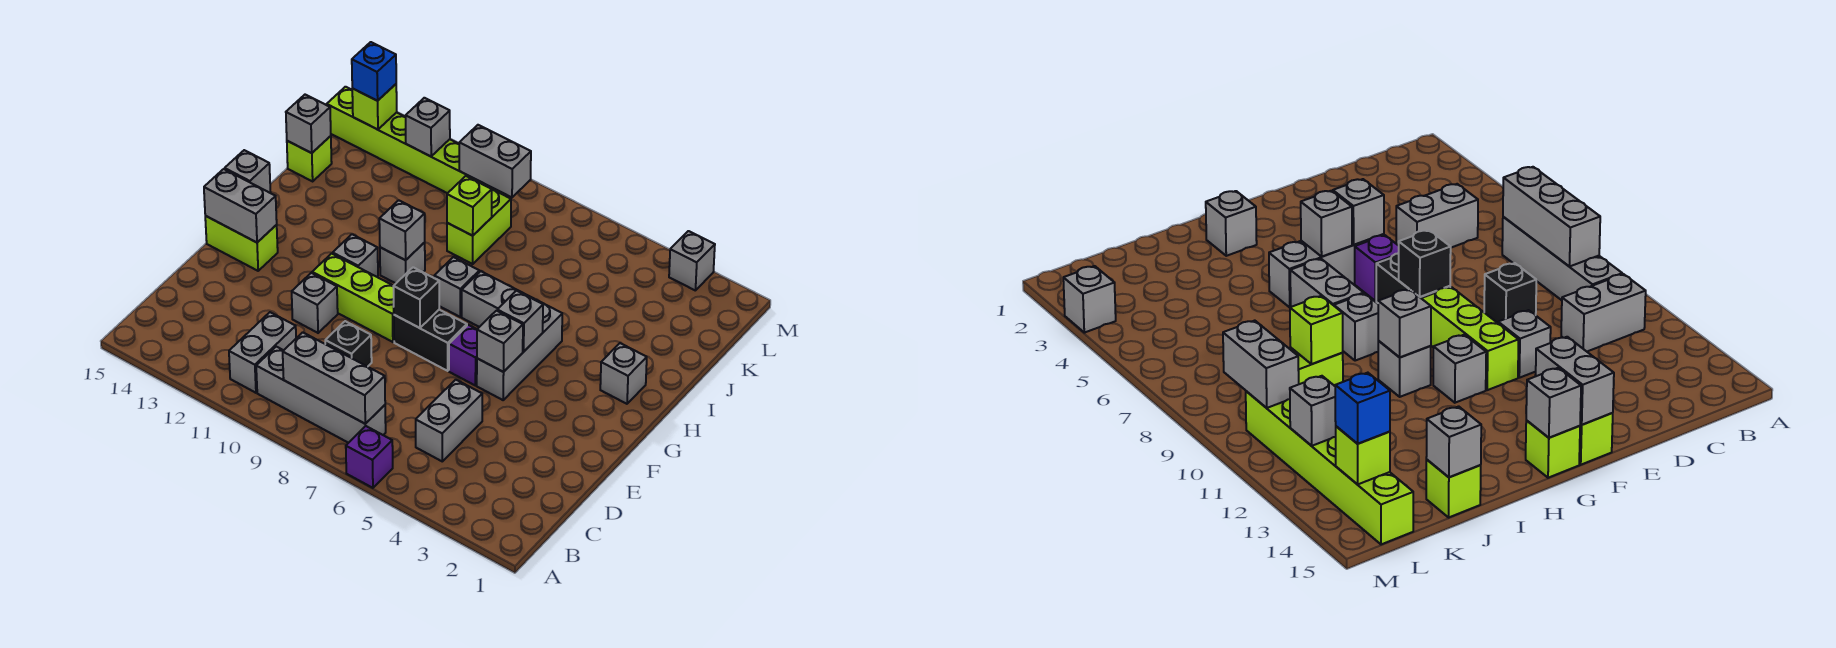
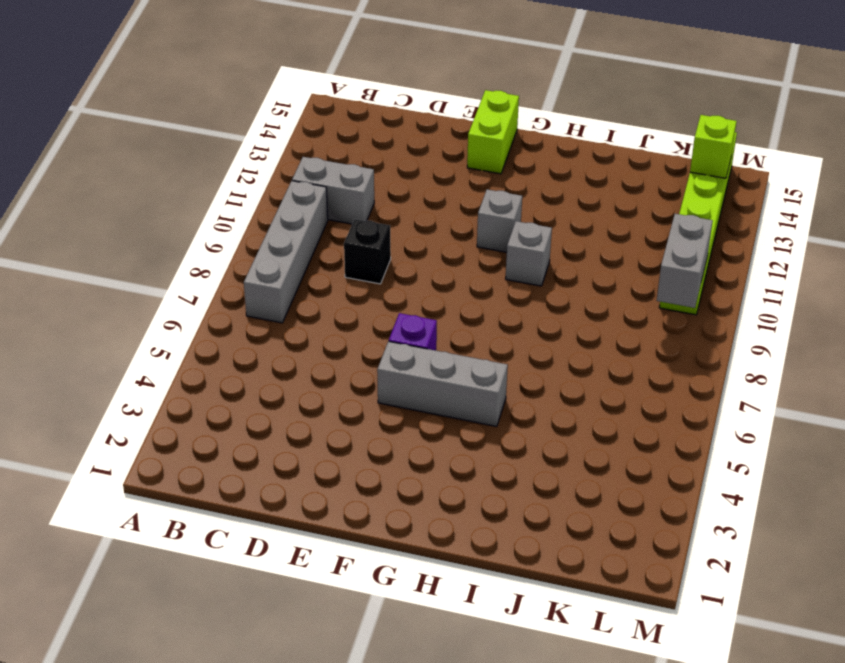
none -> purple brick A6 level 1
none -> grey brick C5:D5 level 1
none -> grey brick E11 level 1
none -> black brick F7:F8 level 1

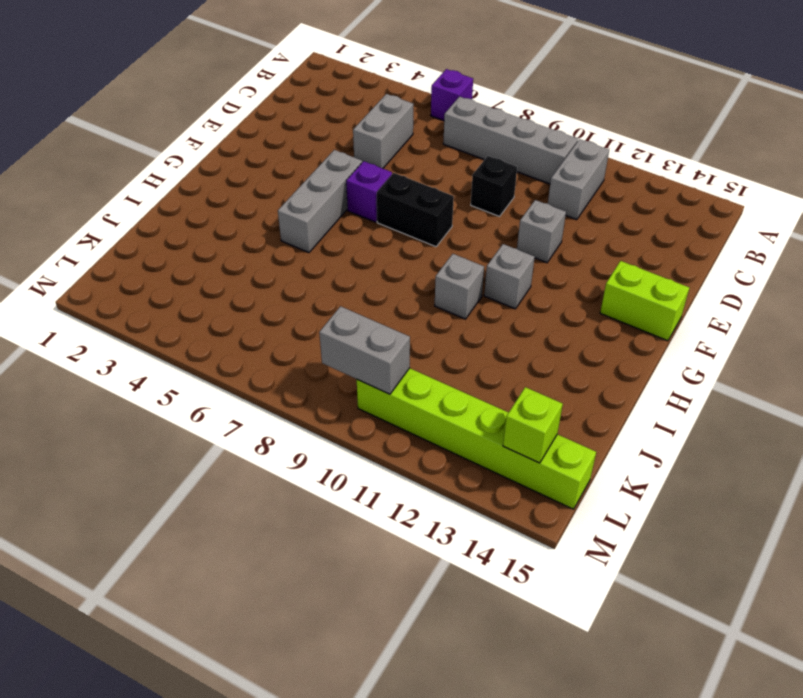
none -> lime brick F9:F11 level 1
none -> lime brick G15 level 1
none -> grey brick H2 level 1
none -> grey brick H6:H7 level 1

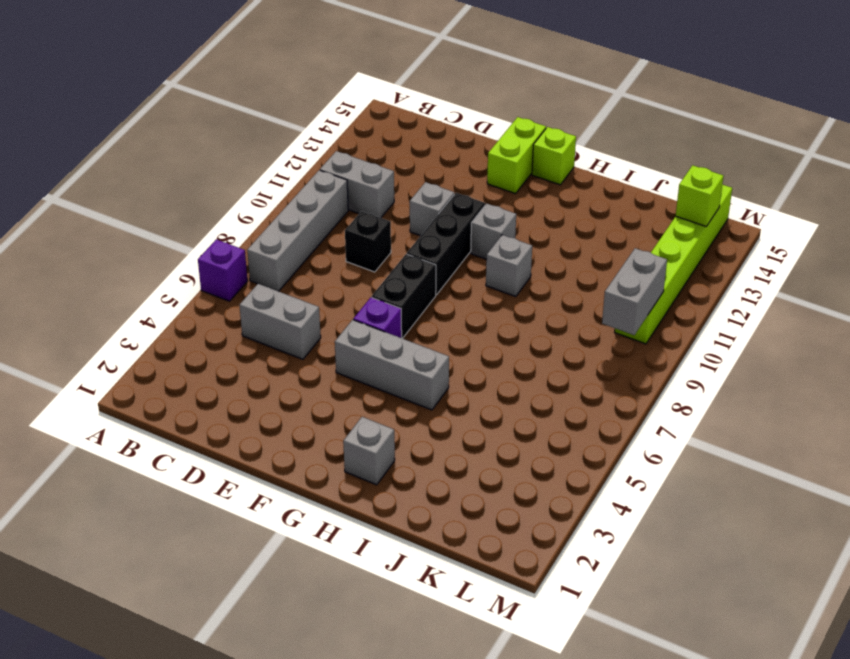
black brick F9:F11 level 1 -> lime brick F9:F11 level 1
none -> grey brick H6:H7 level 1
none -> grey brick H8 level 1
none -> lime brick J9:K9 level 1
none -> lime brick J15 level 1

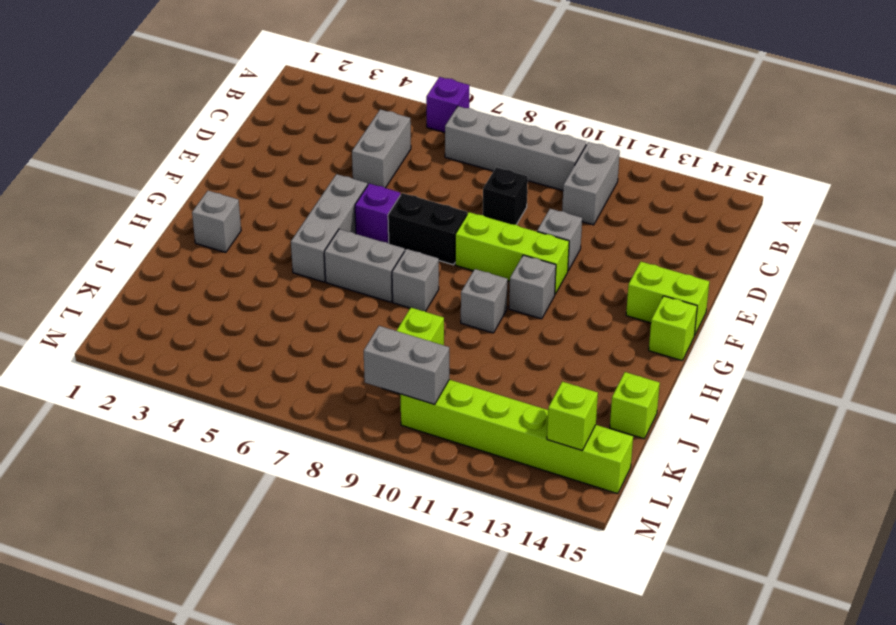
none -> grey brick M3 level 1
none -> grey brick B7:B9 level 2
none -> grey brick F5 level 2
none -> black brick F8 level 2

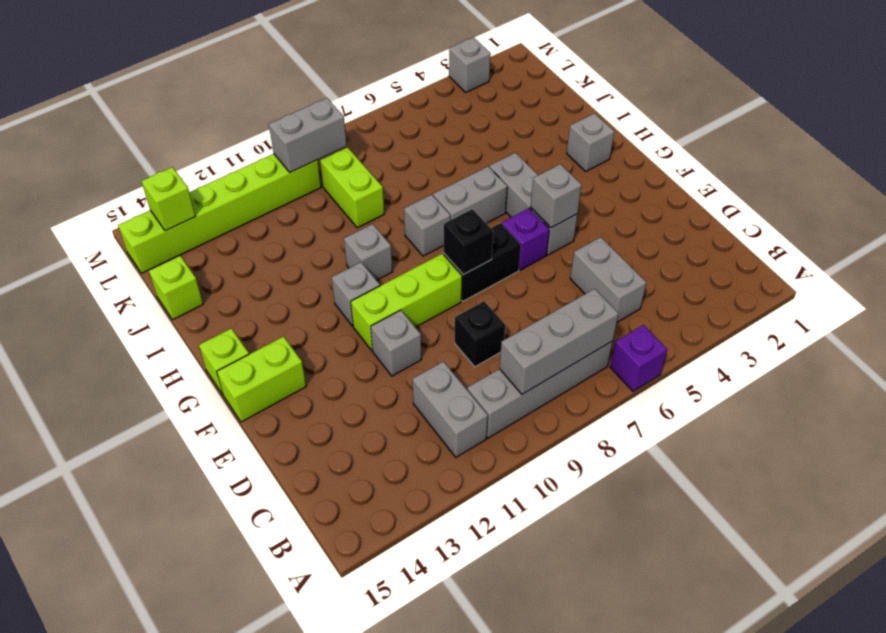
none -> grey brick F14:F15 level 2
none -> grey brick G5 level 2
none -> grey brick G15 level 2
none -> grey brick H10 level 2

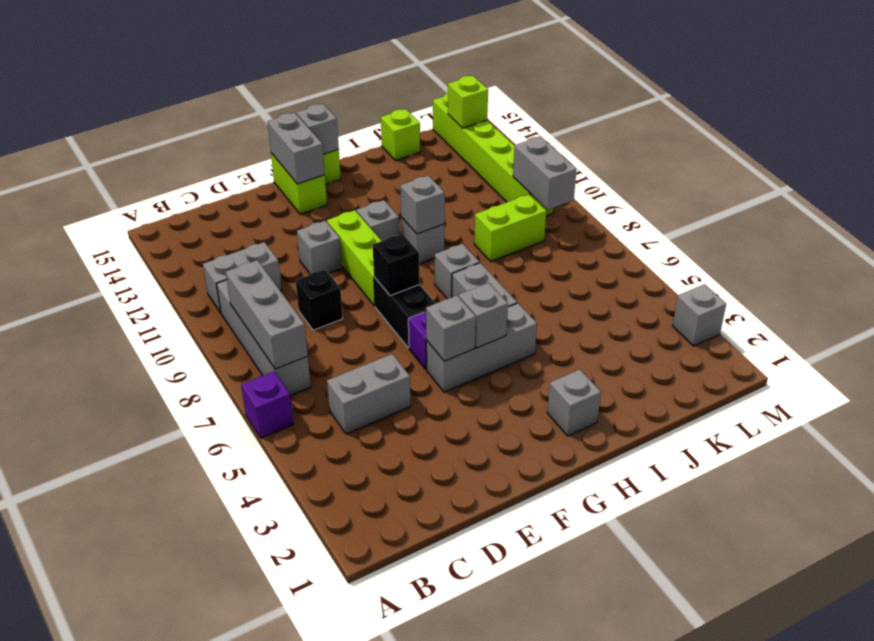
none -> lime brick J9 level 2
none -> grey brick J15 level 2
none -> grey brick L12 level 2
none -> blue brick L14 level 3

